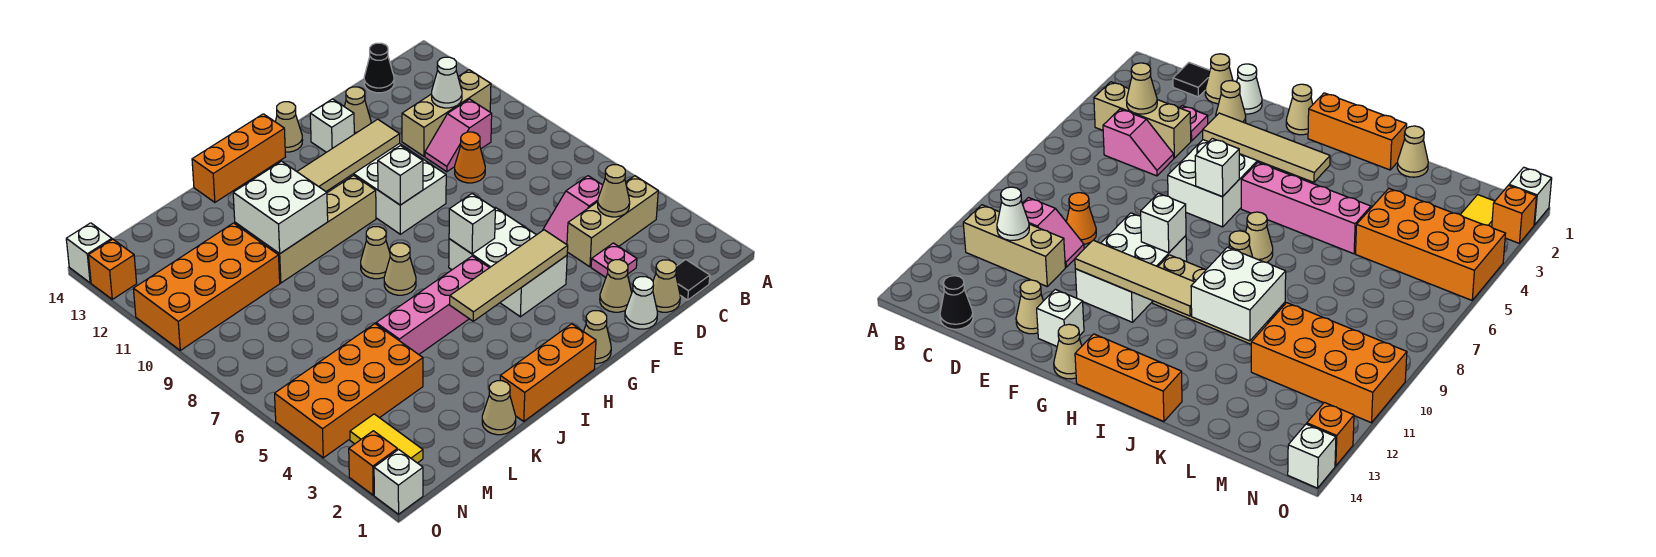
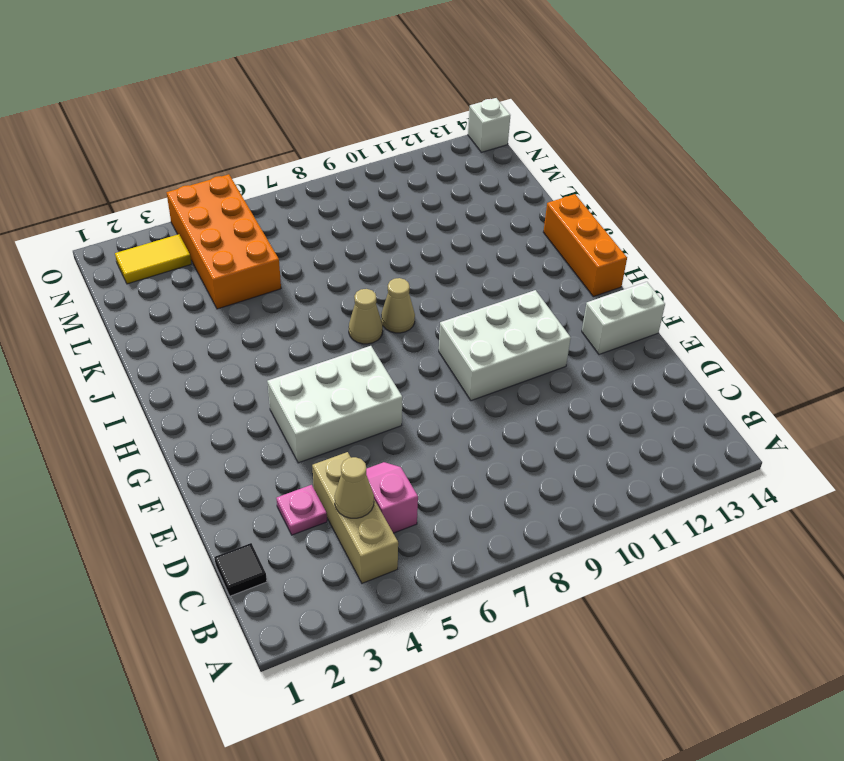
white brick F13:F14 level 1 -> white brick F13 level 1
none -> tan brick B11:D11 level 1
none -> pink slope C10:D10 level 1 top C
none -> black cone C14 level 1
none -> tan cone D1 level 1

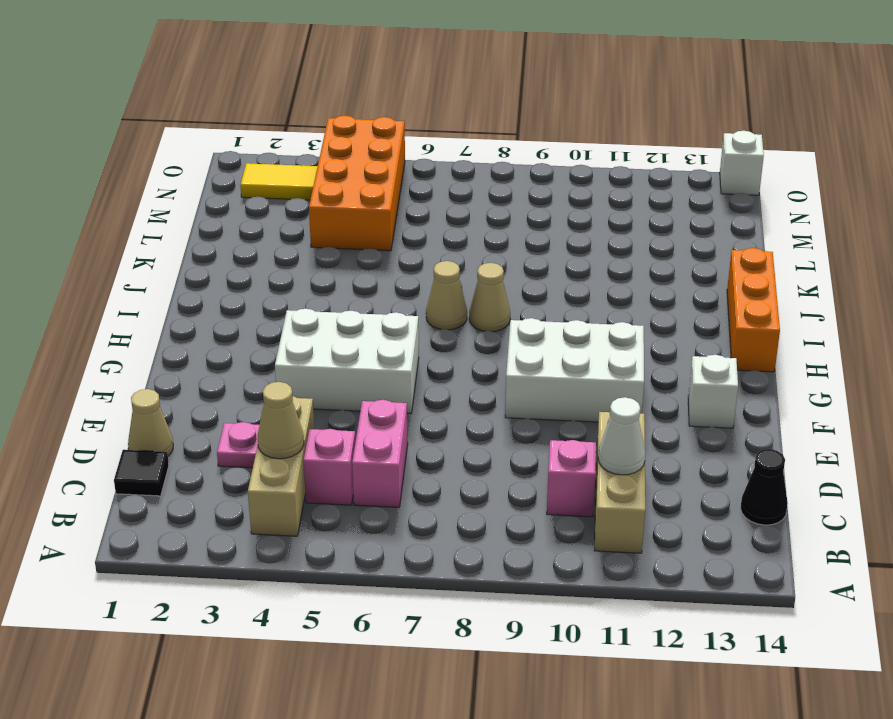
pink brick C6:D6 level 1 -> none
none -> orange cone D9 level 1
none -> white cone E1 level 1
none -> tan cone E2 level 1
none -> tan cone E13 level 1

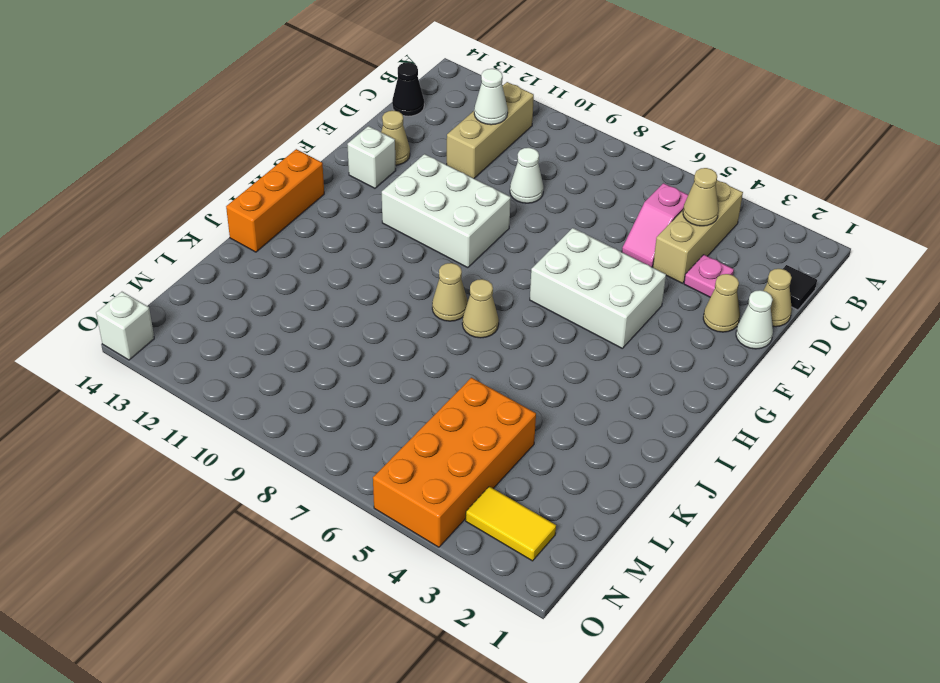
white cone D9 level 1 -> orange cone D9 level 1
none -> pink slope C10:D10 level 1 top C
none -> tan cone G1 level 1
none -> tan cone G14 level 1
none -> orange brick H1:J1 level 1

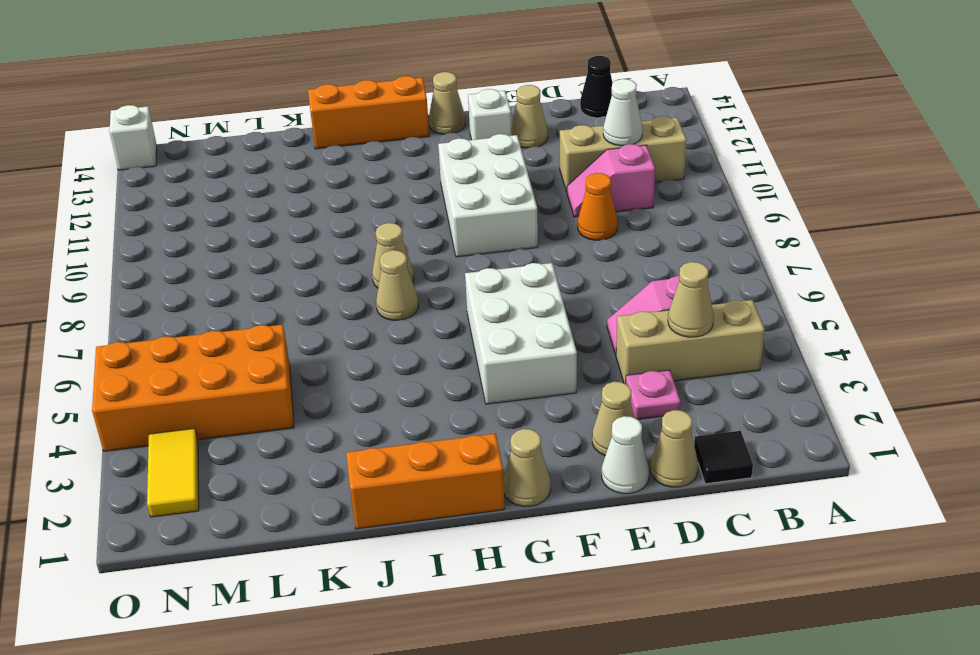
none -> pink brick H5:K5 level 1
none -> tan brick H10:K10 level 1
none -> tan cone K1 level 1
none -> orange brick L10:O11 level 1

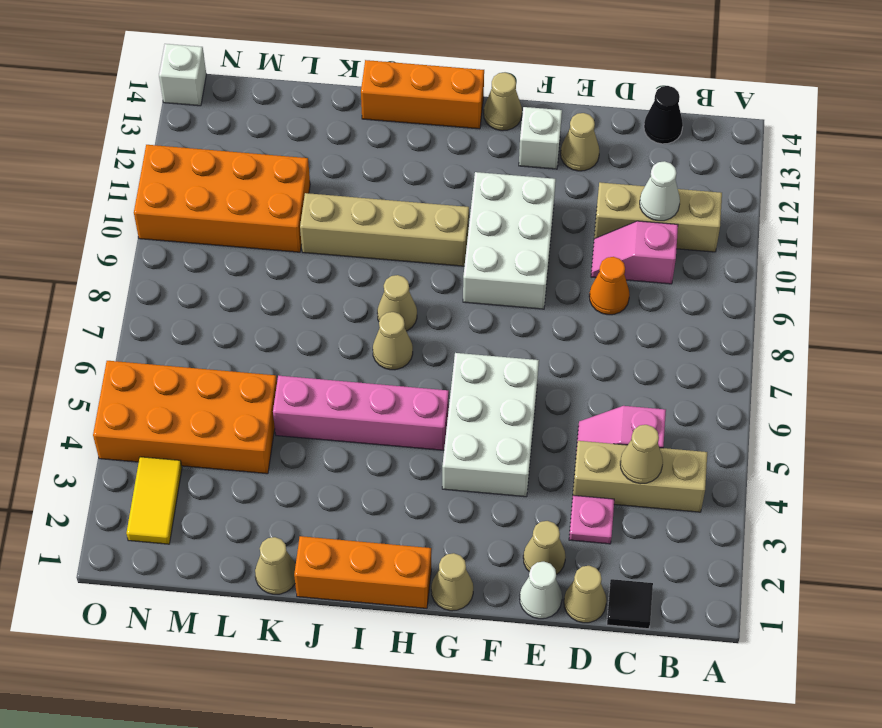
none -> white brick O1 level 1
none -> orange brick O2 level 1
none -> orange brick O13 level 1
none -> tan tile F4:I4 level 2

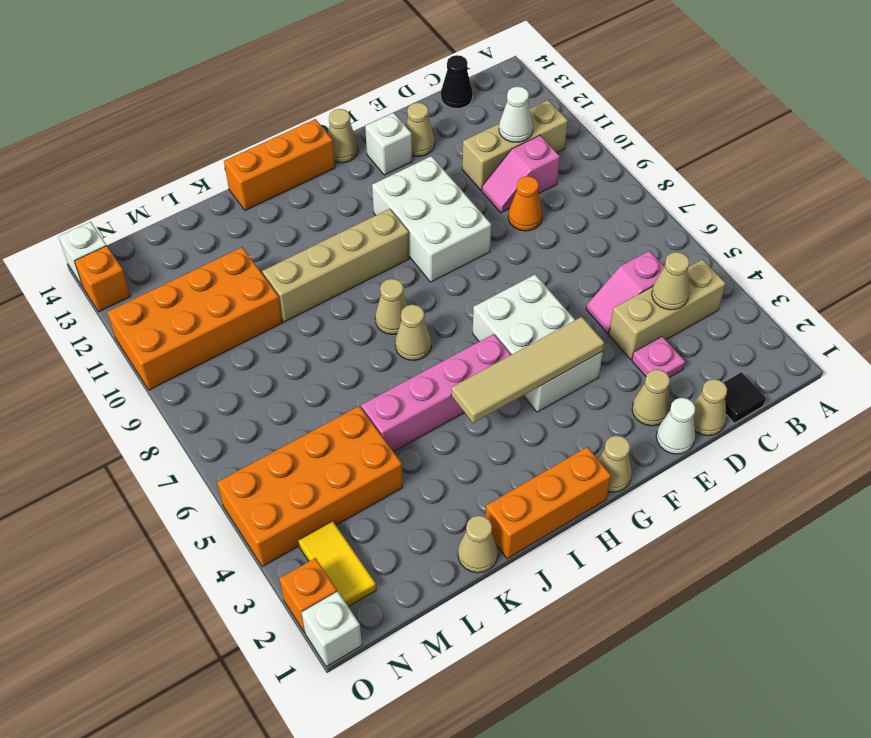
none -> tan tile F11:I11 level 2
none -> white brick G6 level 2
none -> white brick G9 level 2
none -> white brick J10:K11 level 2

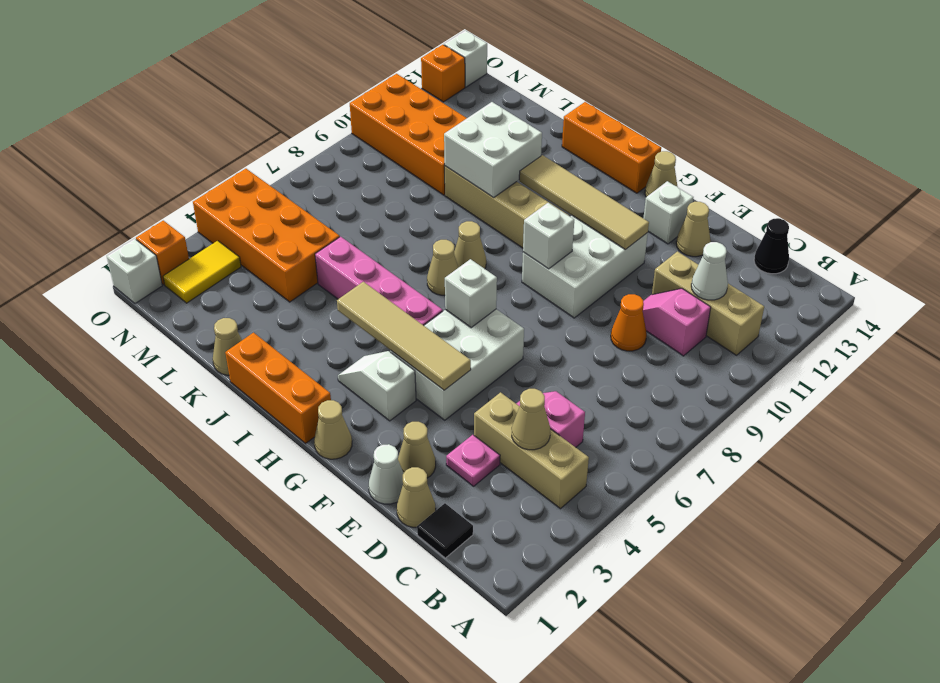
white slope G3:H3 level 1 top G -> none

